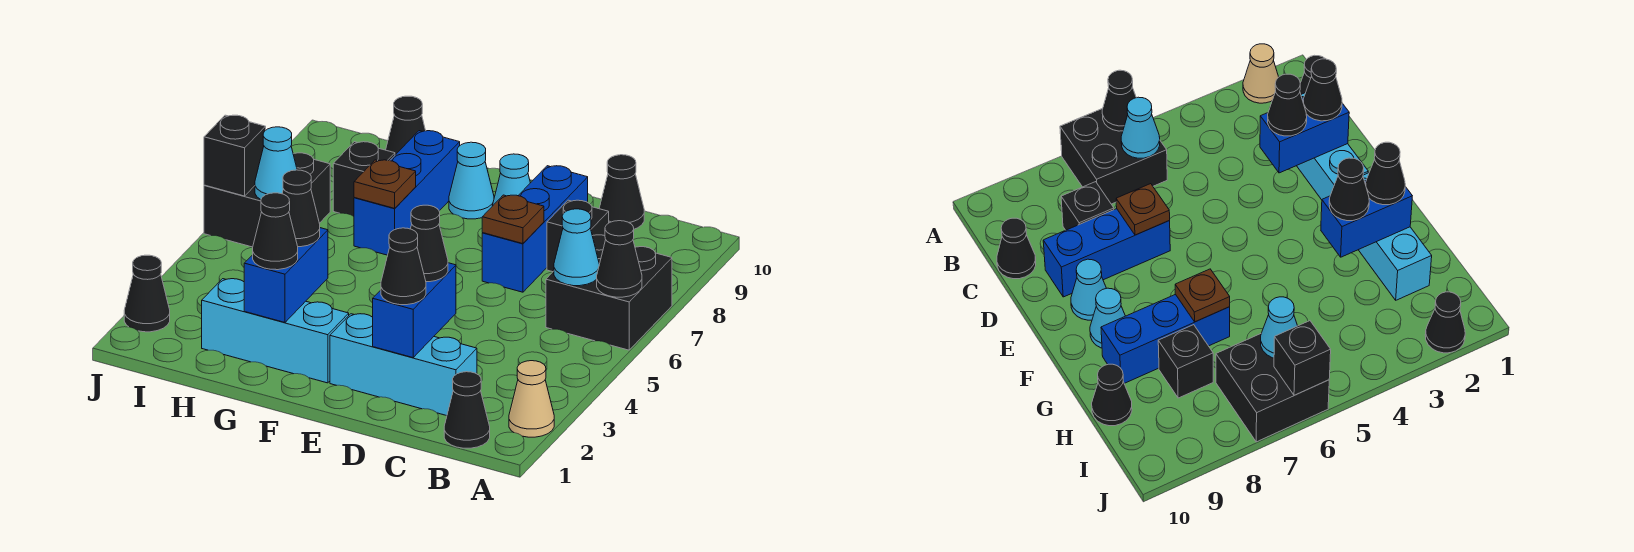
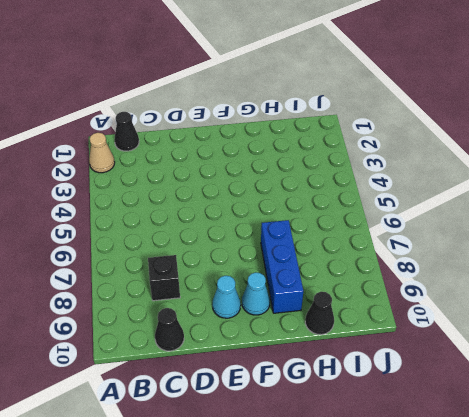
none -> black brick A6:B7 level 1
none -> cyan brick C2:E2 level 1
none -> blue brick D7:D9 level 1

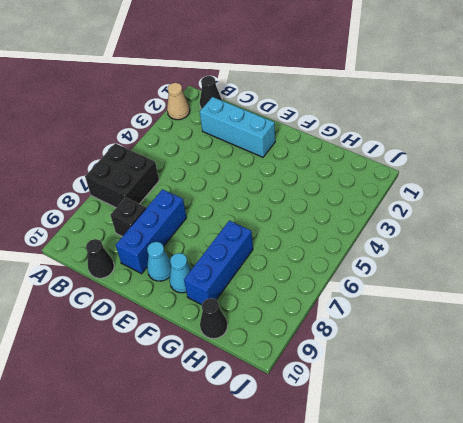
none -> cyan brick F2:H2 level 1
none -> black brick H8 level 1
none -> black brick I6:J7 level 1

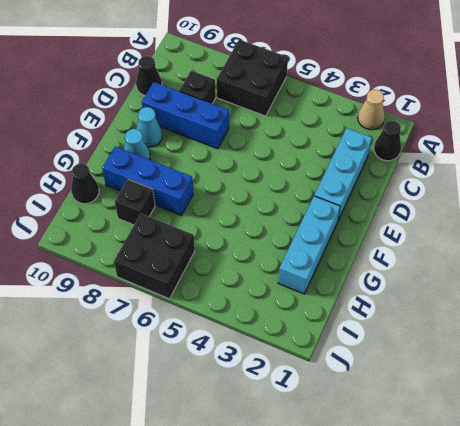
none -> black cone J2 level 1
none -> black cone A6 level 2
none -> cyan cone B6 level 2

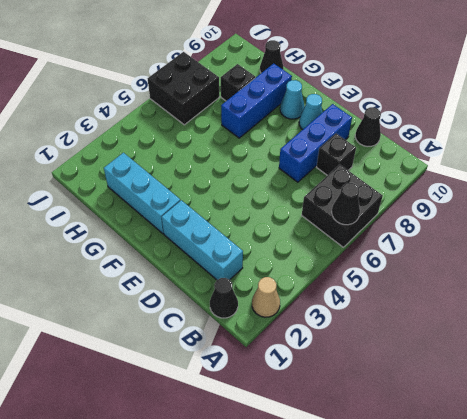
none -> black cone J2 level 1
none -> cyan cone B6 level 2
none -> blue brick D2:D3 level 2

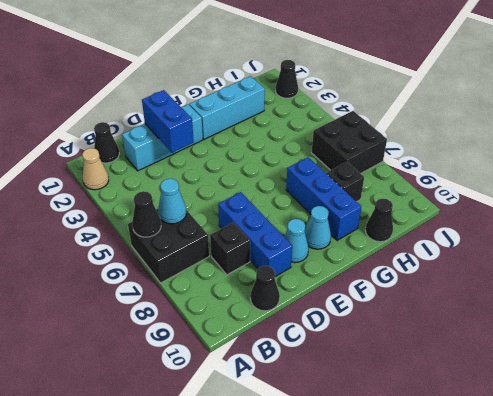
none -> brown plate D7 level 2
none -> blue brick G2:G3 level 2
none -> brown plate G7 level 2

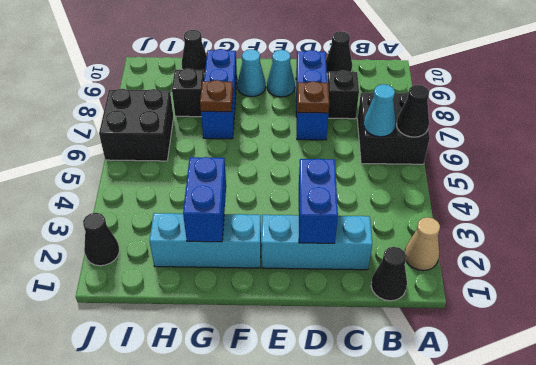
none -> cyan cone I6 level 2
none -> black brick J6 level 2
none -> black cone D2 level 3

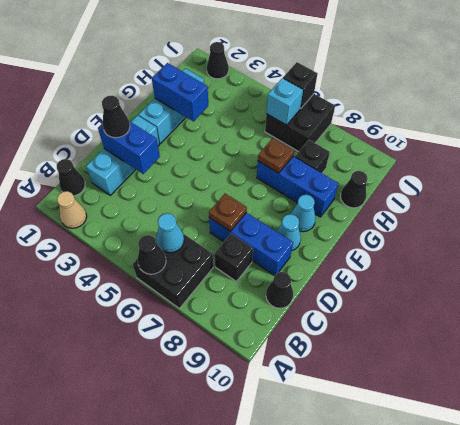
cyan brick I6 level 2 -> cyan cone I6 level 2
none -> black cone D3 level 3
none -> black cone G2 level 3
none -> black cone G3 level 3

